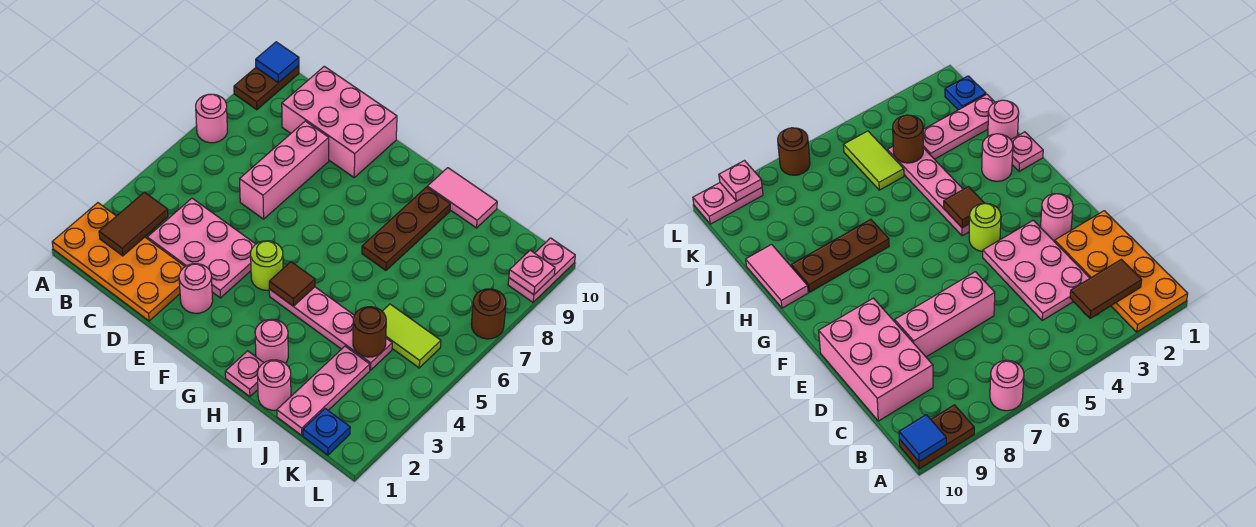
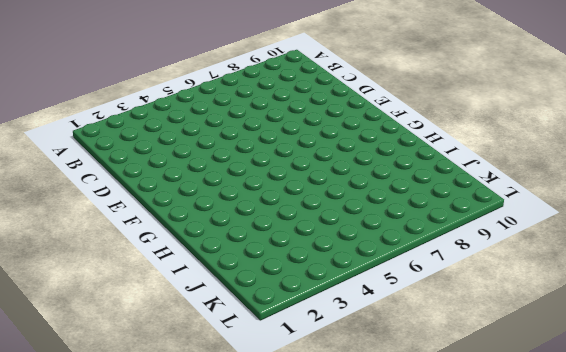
none -> orange plate A1:D2 level 1
none -> pink round brick A7 level 1
none -> brown plate A9:A10 level 1

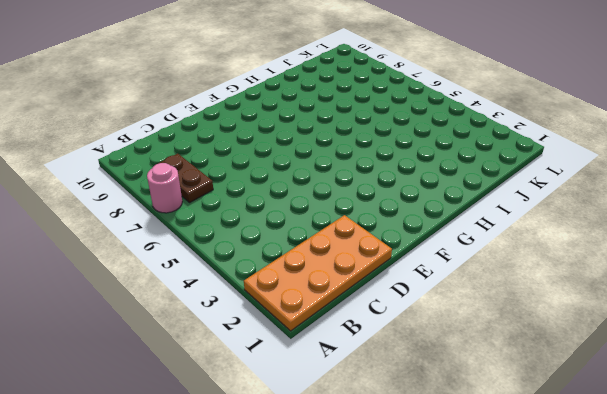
brown plate B7:B8 level 1 -> brown plate A9:A10 level 1
none -> pink plate C3:E4 level 1
none -> pink brick C9:E10 level 1
none -> pink brick D6:D8 level 1

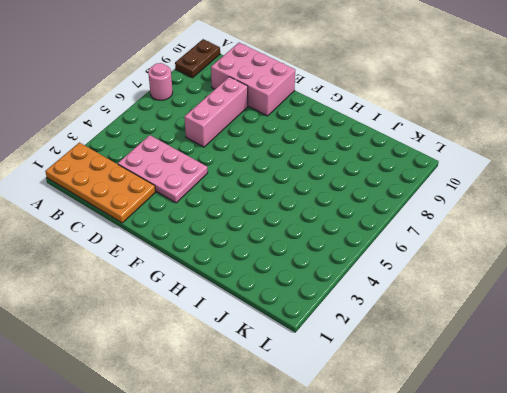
none -> pink round brick E2 level 1
none -> lime round brick F4 level 1
none -> pink plate G4:J4 level 1

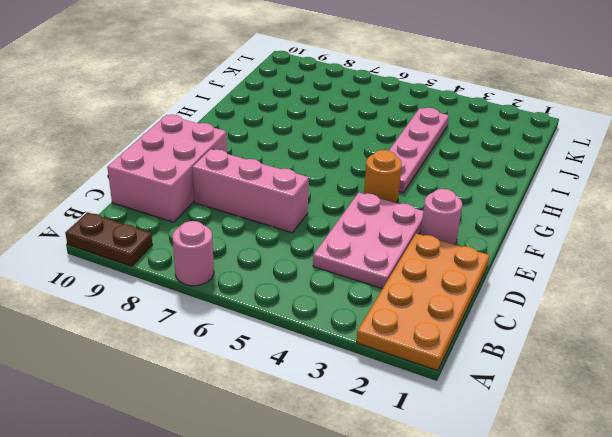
orange round brick F4 level 1 -> lime round brick F4 level 1
none -> pink plate H1 level 1
none -> pink round brick H2 level 1
none -> brown plate H7:H9 level 1

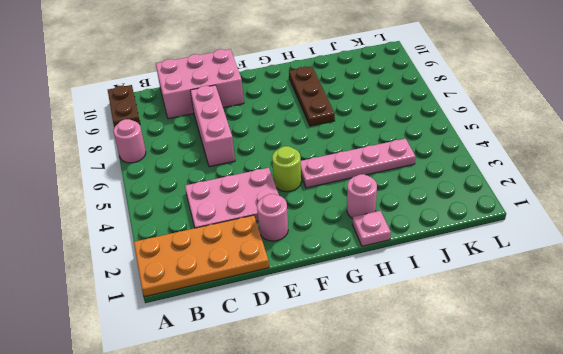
none -> pink tile H10:I10 level 1
none -> pink round brick I1 level 1
none -> pink plate J1:J3 level 1

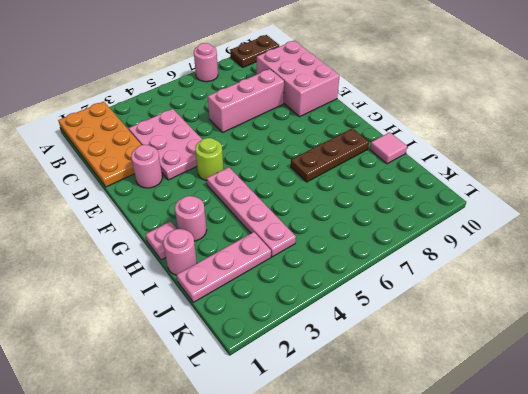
pink tile I10 level 1 -> pink tile H10:I10 level 1
none -> lime tile J5:K5 level 1
none -> blue plate K1 level 1
none -> brown round brick L7 level 1

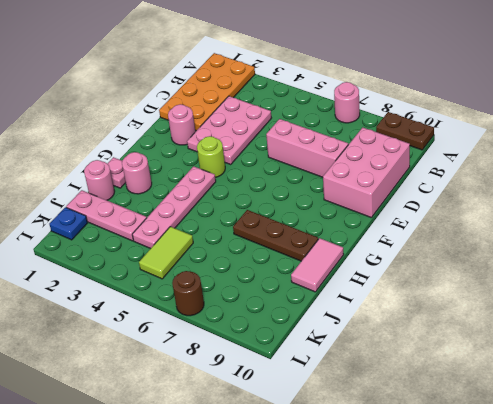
none -> pink plate L9:L10 level 1
none -> blue tile A10 level 2
none -> brown tile B2:B3 level 2

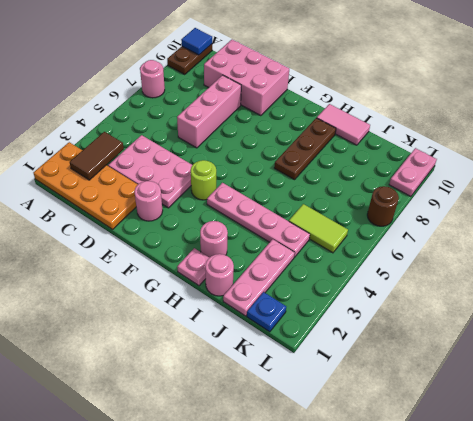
none -> brown tile G4 level 2
none -> brown round brick J4 level 2
none -> pink plate L9 level 2

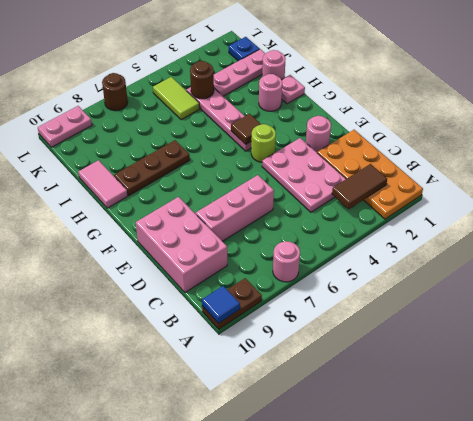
none -> pink plate L9 level 2

